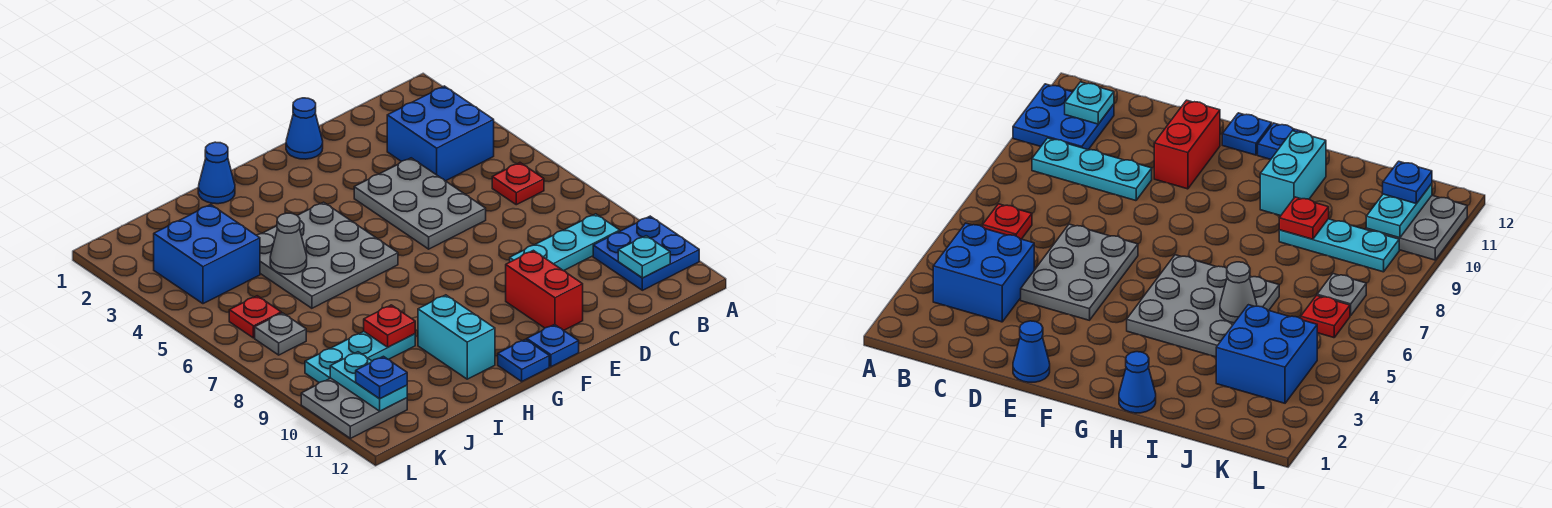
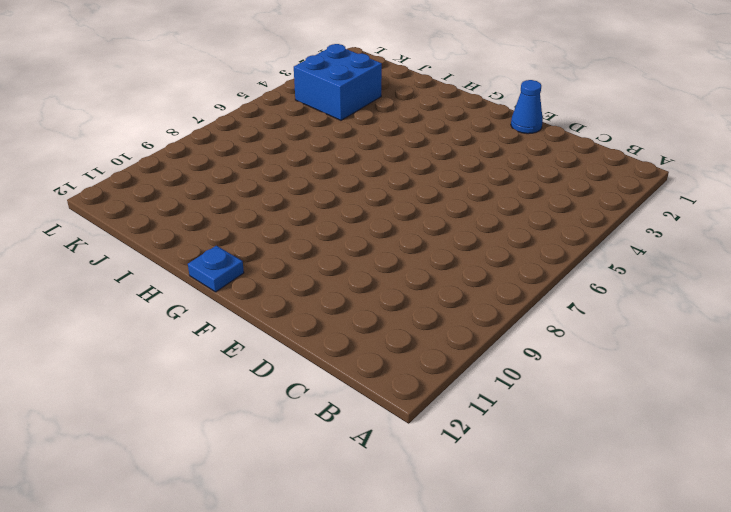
none -> blue plate A10:B11 level 1
none -> blue brick B3:C4 level 1
none -> red plate B6 level 1

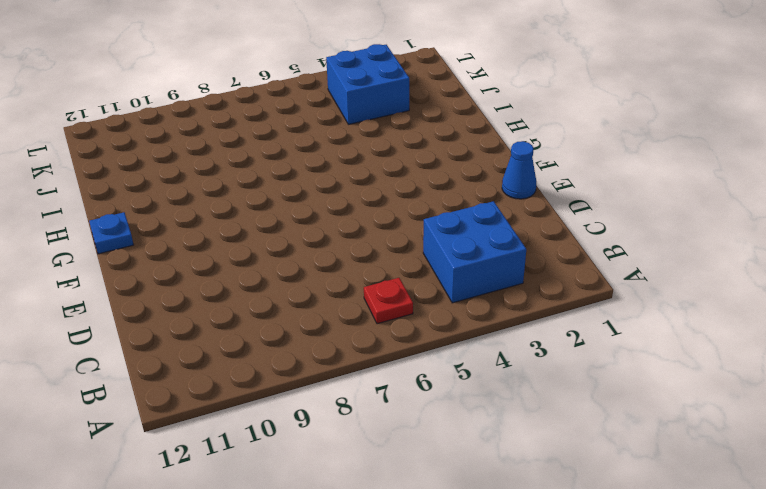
none -> blue plate A10:B11 level 1
none -> cyan plate B9:D9 level 1
none -> grey plate D4:E6 level 1

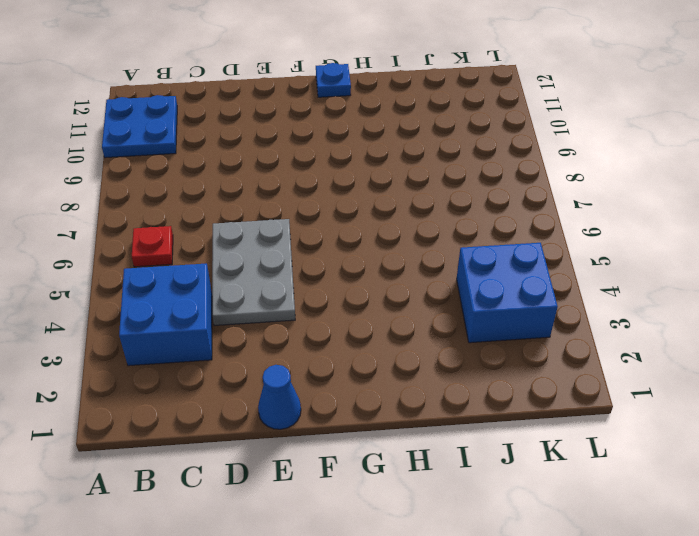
none -> cyan plate B9:D9 level 1
none -> red brick E10:E11 level 1
none -> blue plate F12 level 1

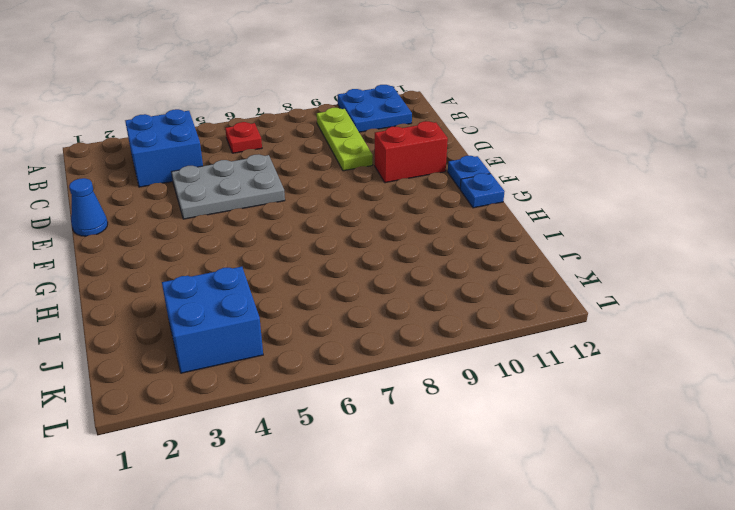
lime plate B9:D9 level 1 -> cyan plate B9:D9 level 1
none -> grey plate G4:I6 level 1
none -> blue cone H1 level 1
none -> cyan brick H10:H11 level 1

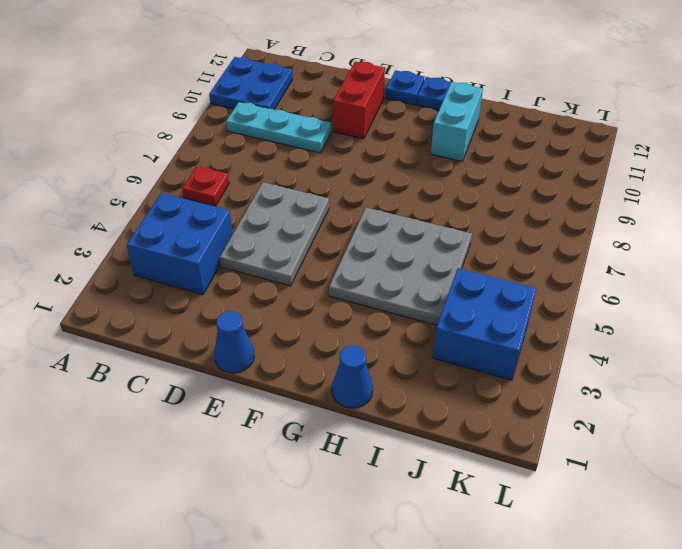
none -> cyan plate I9:K9 level 1
none -> red plate K6 level 1
none -> grey plate K7 level 1

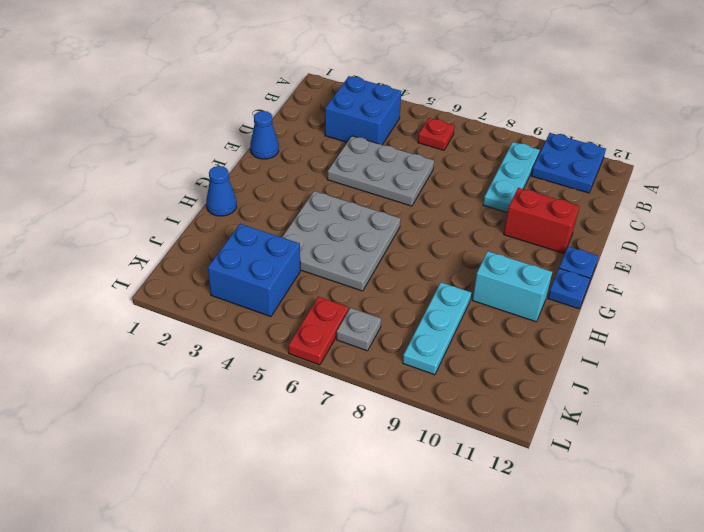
red plate K6:L6 level 1 -> red plate K6 level 1
none -> grey plate K10:L11 level 1
none -> cyan plate B11 level 2
none -> grey cone I5 level 2

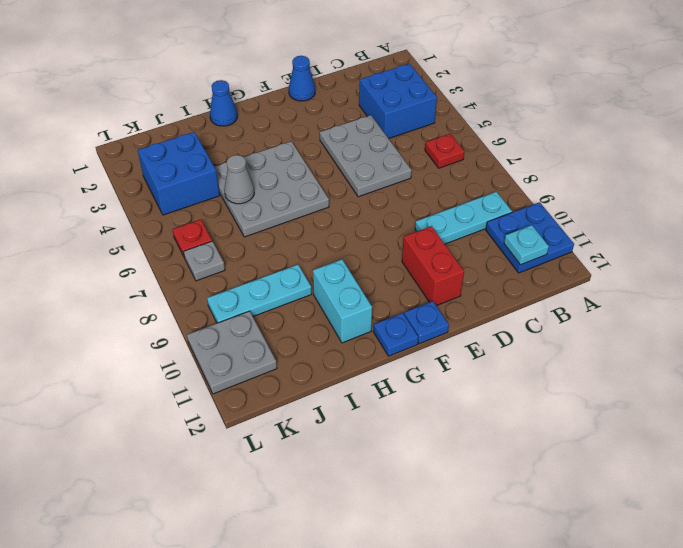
none -> red plate I9 level 2
none -> cyan plate K10:K11 level 2
none -> blue plate K11 level 3

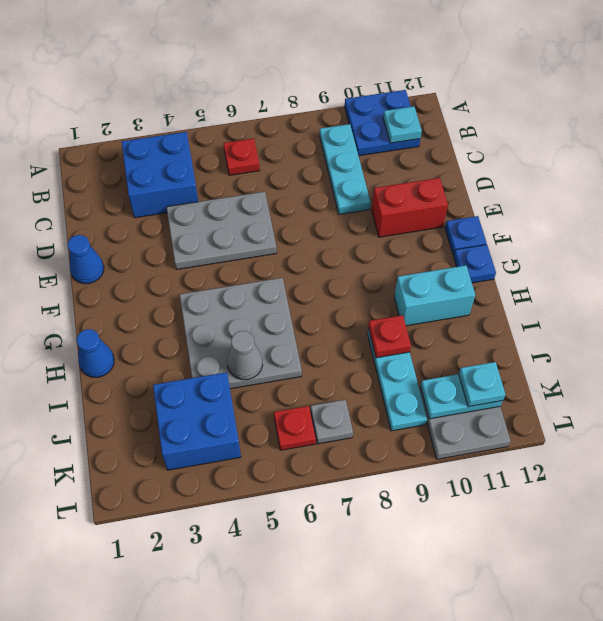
cyan plate K11 level 3 -> blue plate K11 level 3

